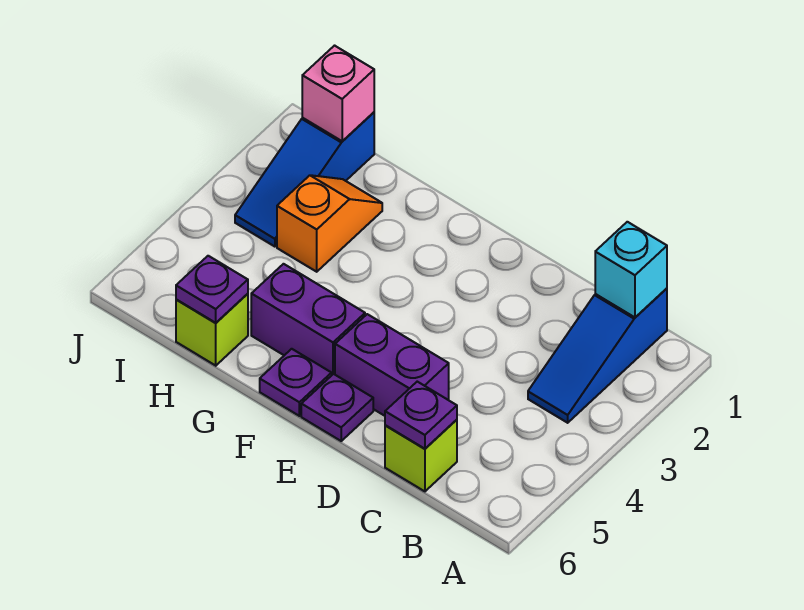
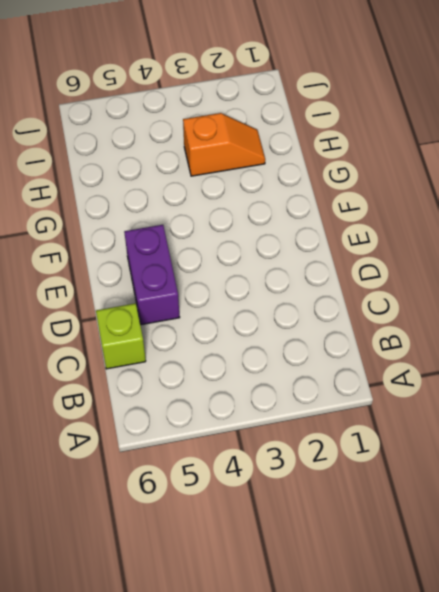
none -> blue slope B1:B3 level 1 top 1
none -> purple plate E6 level 1
none -> purple brick F5:G5 level 1

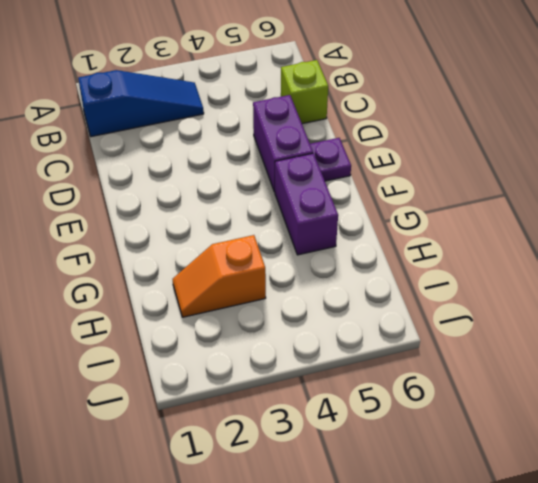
none -> purple plate F6 level 1
none -> lime brick H6 level 1
none -> blue slope I1:I3 level 1 top 1

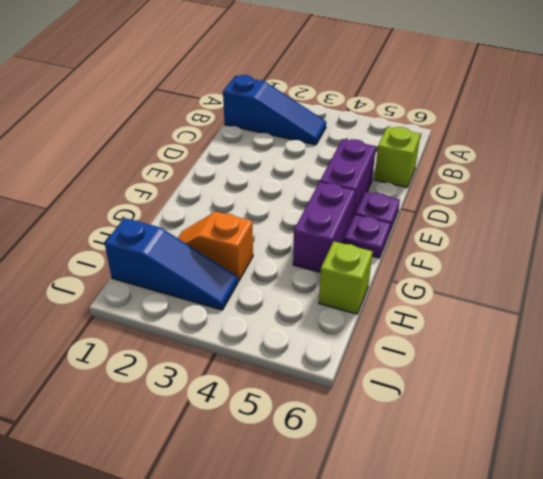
none -> cyan brick B1 level 2
none -> purple plate C6 level 2
none -> purple plate H6 level 2

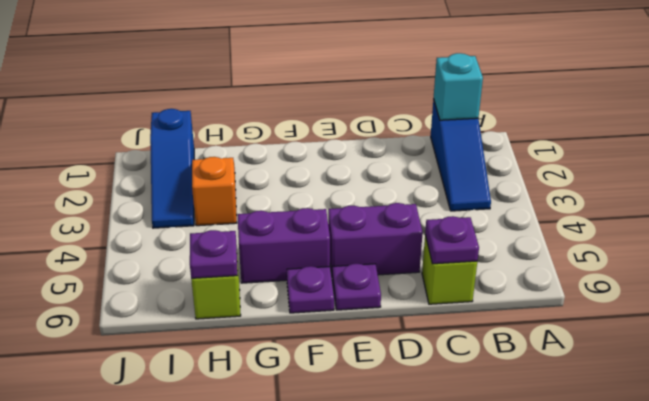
none -> pink brick I1 level 2

